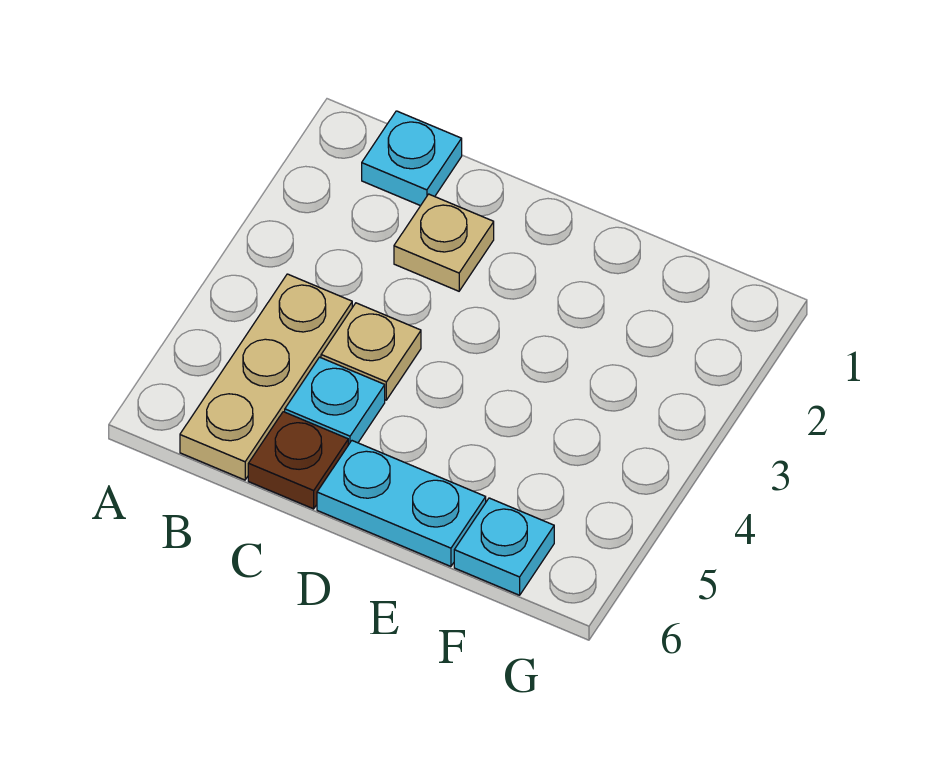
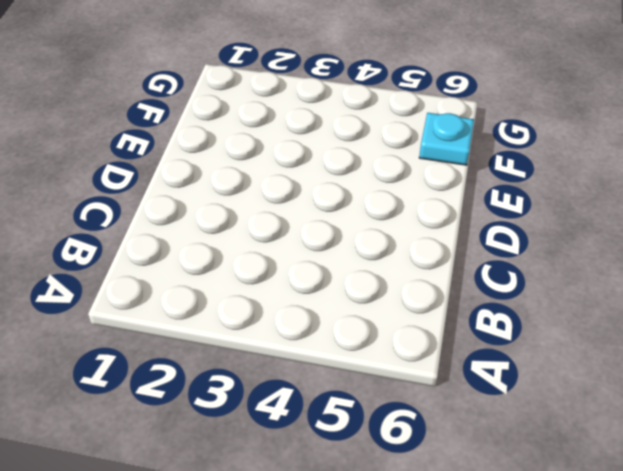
none -> cyan plate B1 level 1
none -> tan plate B4:B6 level 1

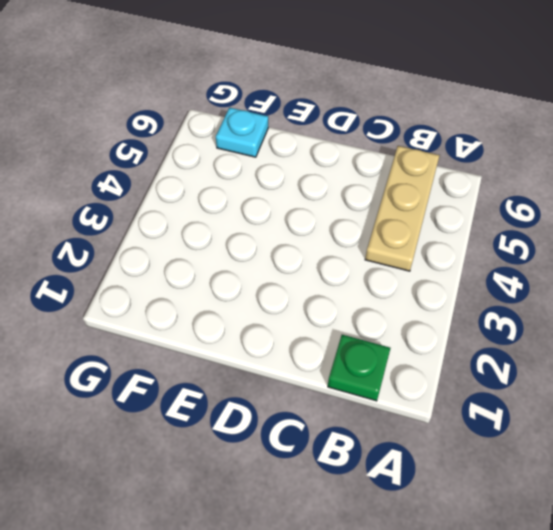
green plate B1 level 1 -> cyan plate B1 level 1
none -> tan plate C2 level 1
none -> tan plate C4 level 1

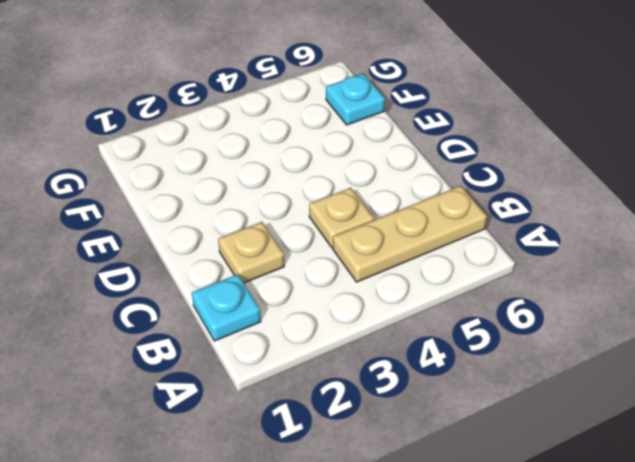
none -> cyan plate C5 level 1
none -> brown plate C6 level 1

